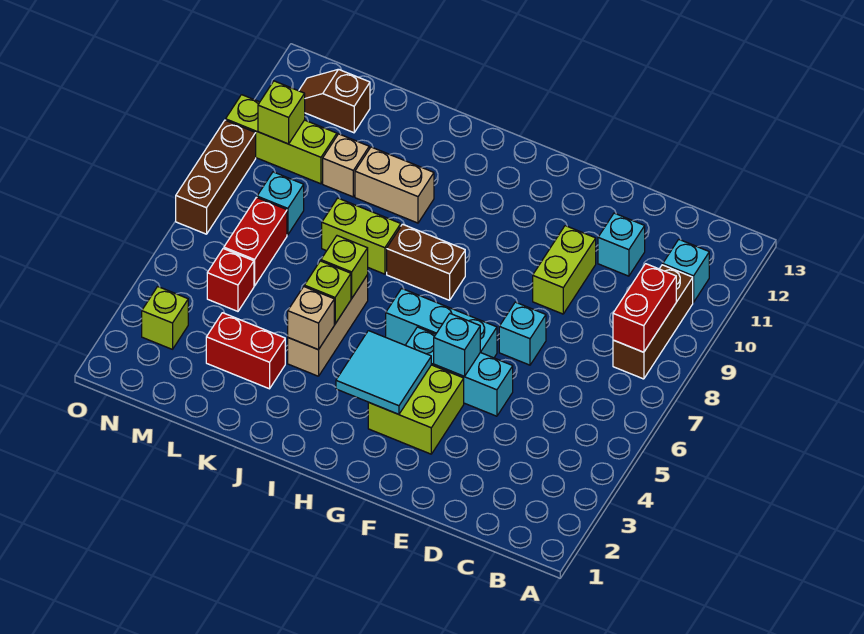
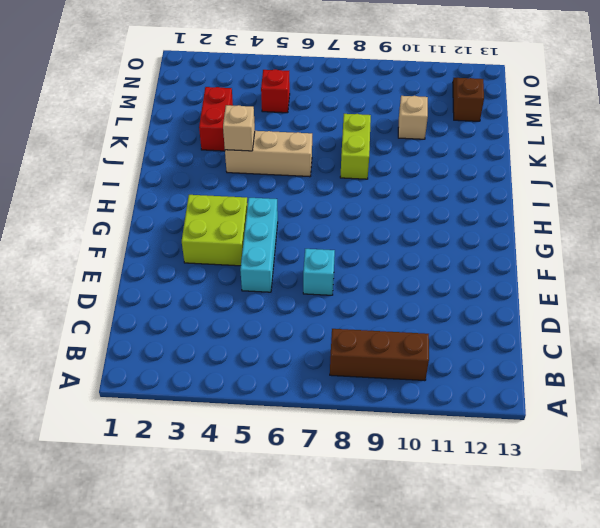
none -> cyan brick B11 level 1
none -> cyan brick D11 level 1
none -> lime brick E9:E10 level 1

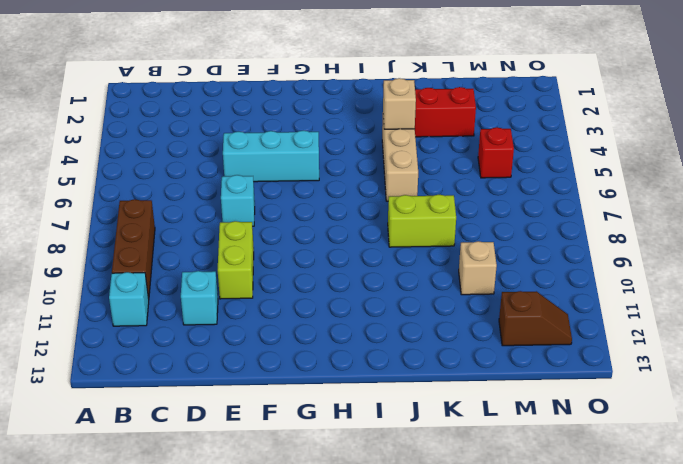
none -> lime brick F3:G4 level 1
none -> cyan brick F6:H6 level 1
none -> brown brick H8:I8 level 1

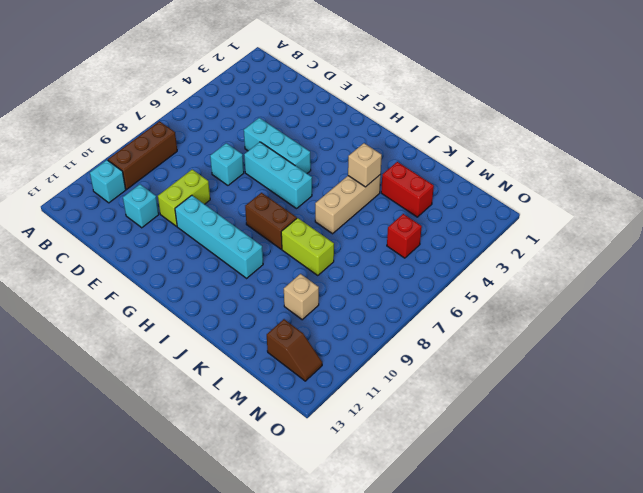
cyan brick F10:I10 level 1 -> none
none -> lime brick F3:G4 level 1
none -> tan brick J10:K10 level 1
none -> red brick M6:M7 level 1

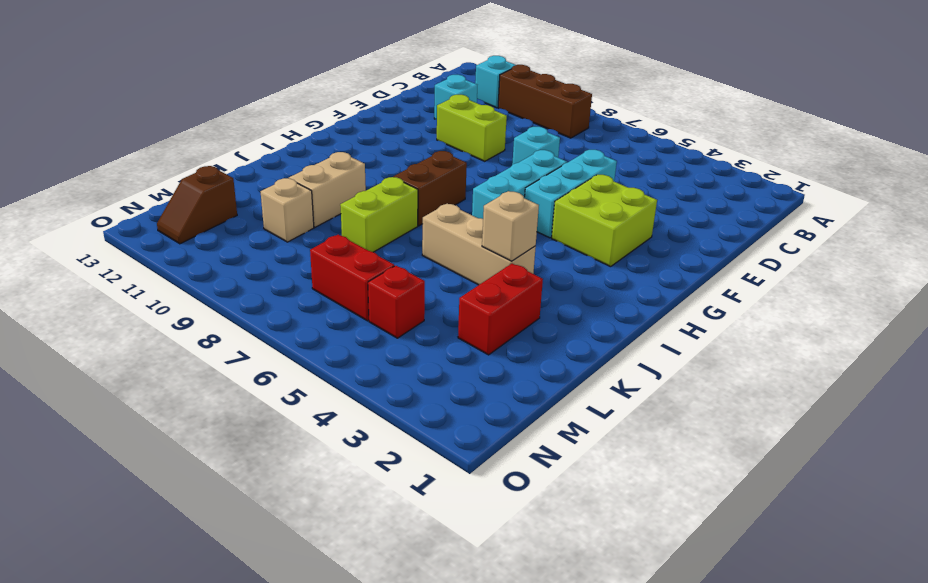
none -> cyan brick M8 level 1
none -> lime brick M10:O10 level 1
none -> lime brick N3 level 1

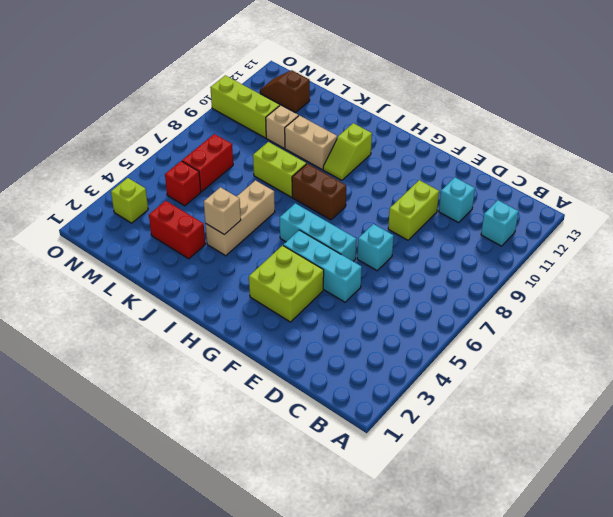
lime slope I10:I11 level 1 top 11 -> none
none -> brown brick B8:B10 level 1
none -> cyan brick M8 level 1
none -> brown brick O7:O9 level 1

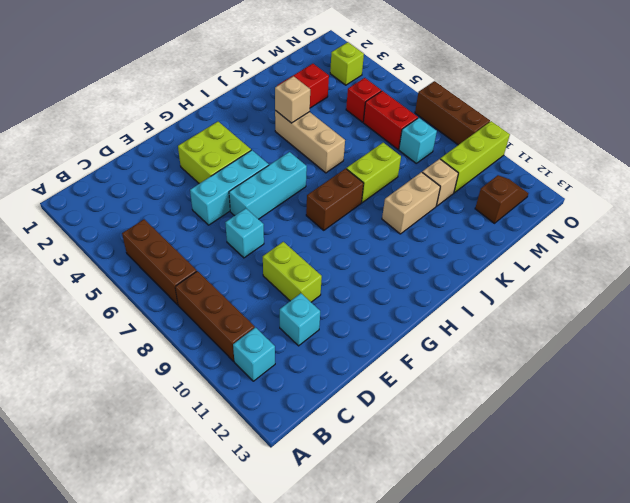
brown brick B5:B7 level 1 -> none
none -> red brick B8:B9 level 2
none -> cyan brick F5 level 2
none -> cyan tile G3:H4 level 2

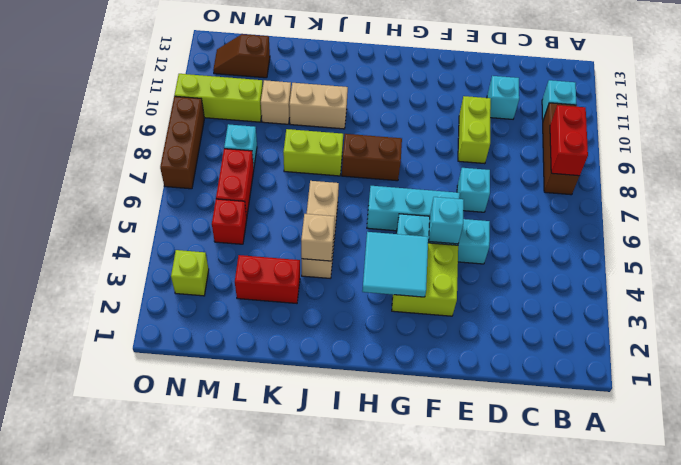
none -> lime brick J5 level 2
none -> lime brick J6 level 2
none -> lime brick N10 level 2

